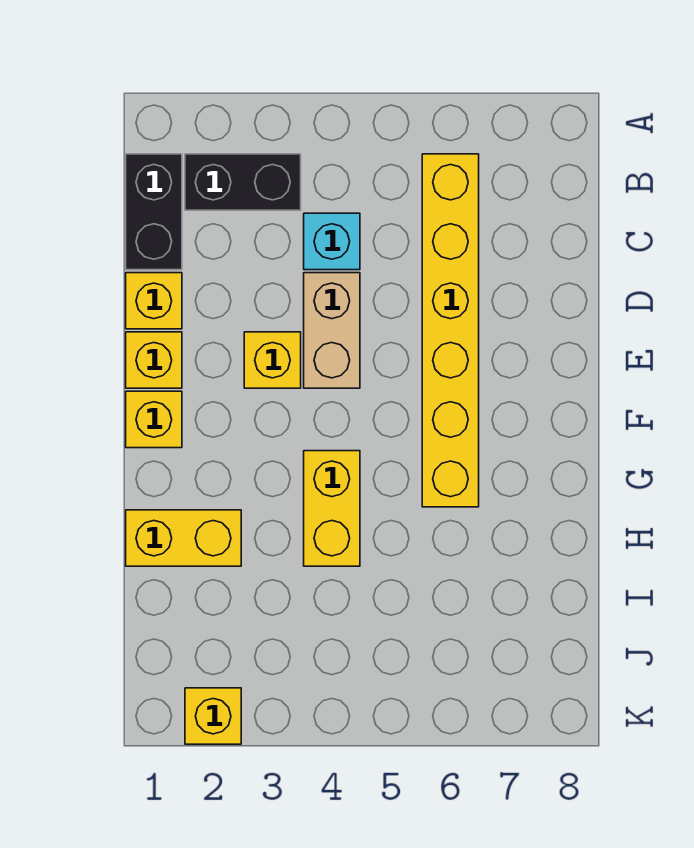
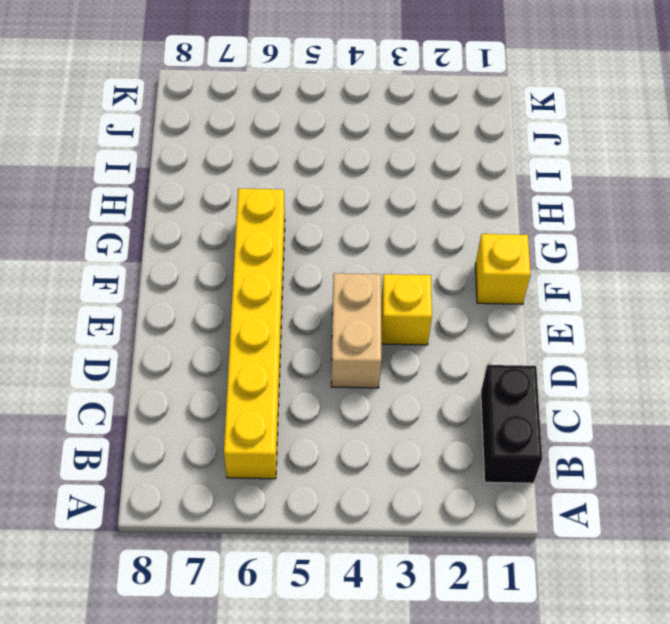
none -> black brick B2:B3 level 1
none -> cyan brick C4 level 1
none -> yellow brick D1 level 1

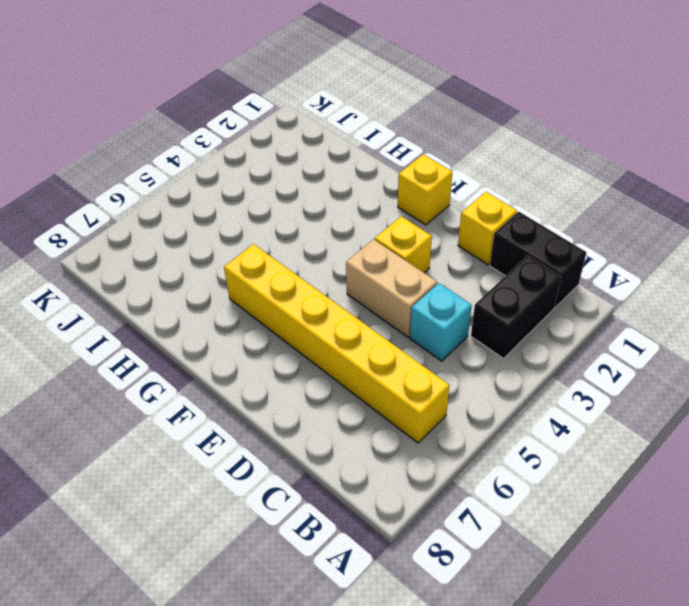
none -> yellow brick E1 level 1
none -> yellow brick G4:H4 level 1
none -> yellow brick H1:H2 level 1

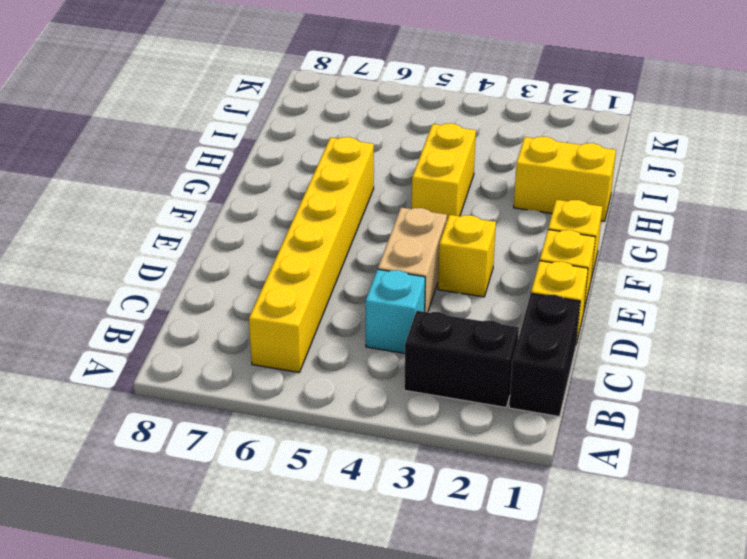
none -> yellow brick K2 level 1

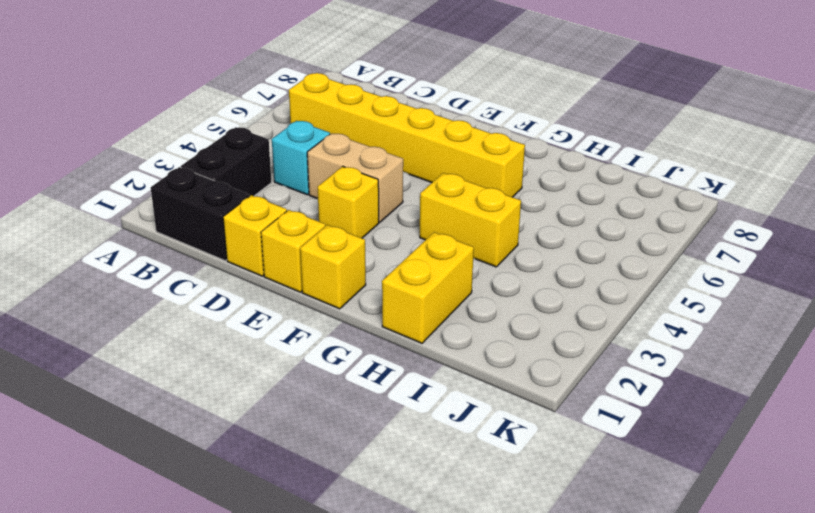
none -> yellow brick K2 level 1

